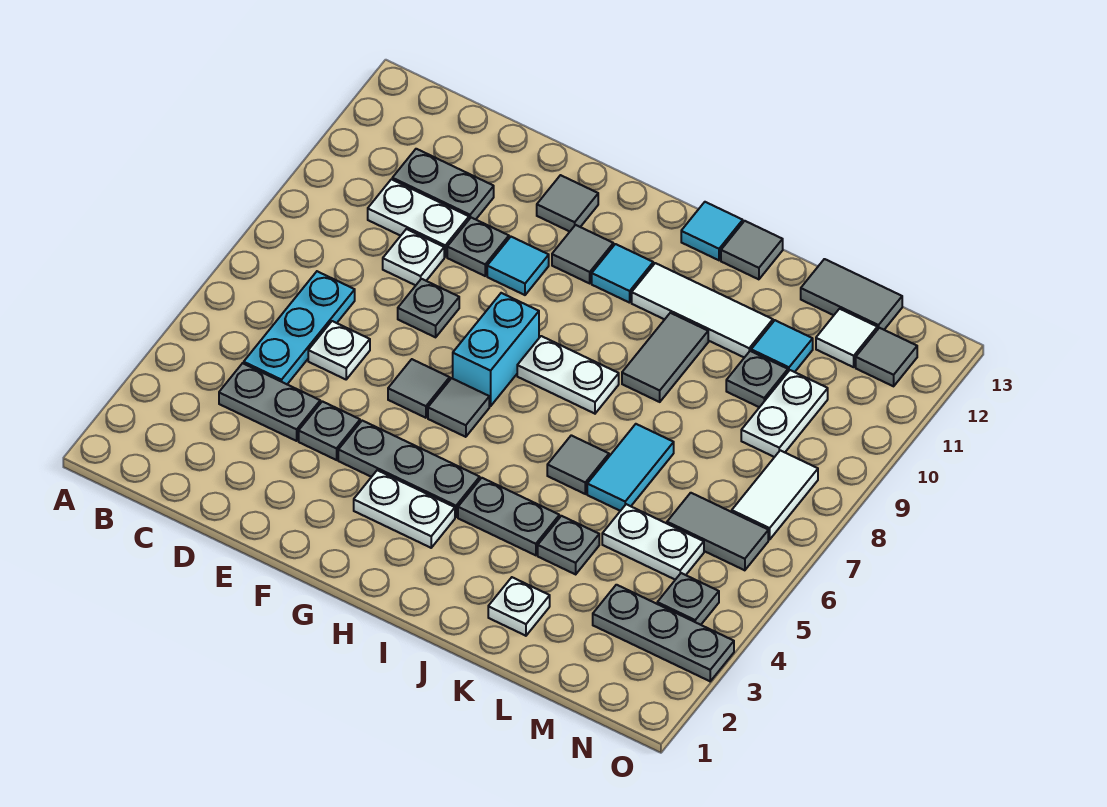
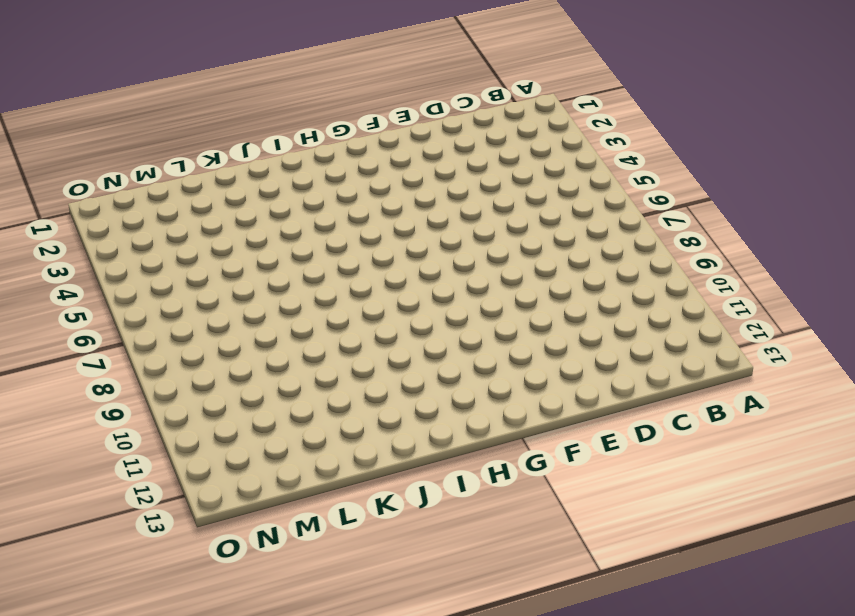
none -> grey plate C4:D4 level 1
none -> cyan plate C5:C7 level 1
none -> white plate C10:D10 level 1
none -> grey plate C11:D11 level 1

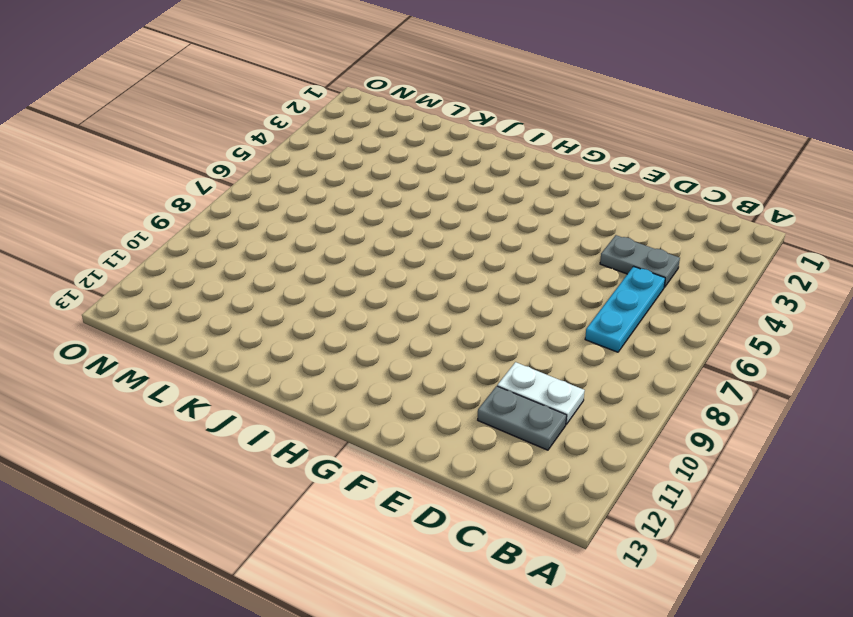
none -> white plate D6 level 1
none -> white plate D9 level 1
none -> grey plate E4 level 1
none -> grey plate E8 level 1

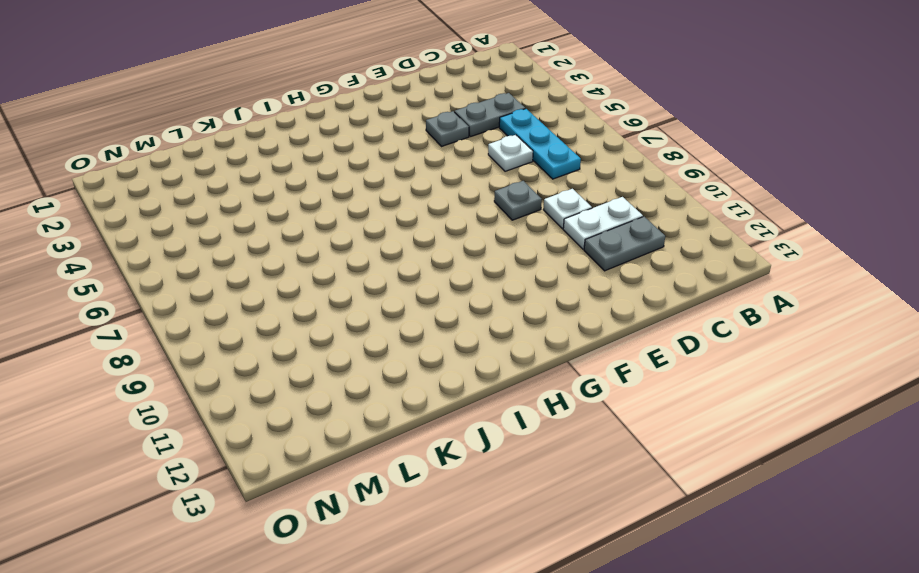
none -> grey plate E10 level 1
none -> grey plate F4:H4 level 1
none -> grey tile F6 level 1
none -> cyan tile F10 level 1

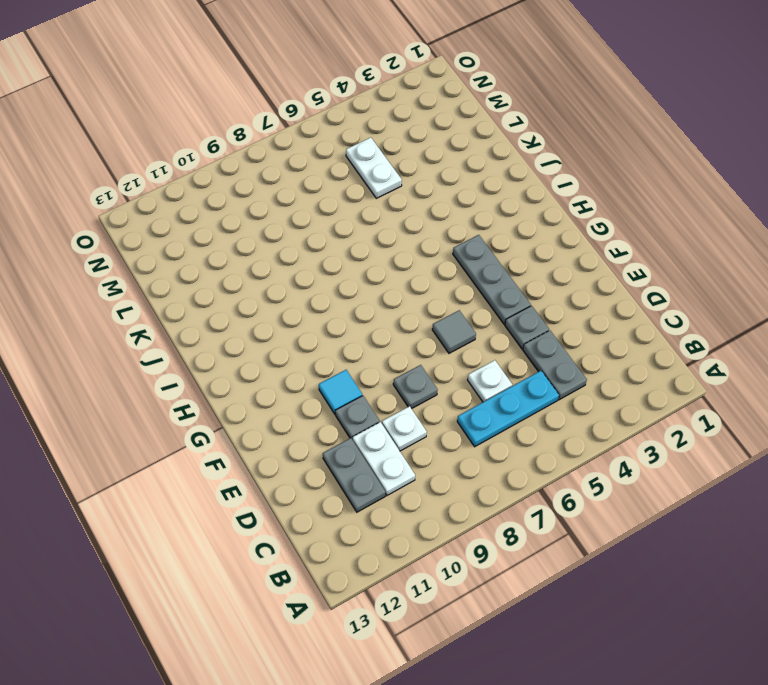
none -> grey tile F12 level 1
none -> white plate G3:H3 level 1
none -> grey tile G6 level 1
none -> cyan brick G7:G8 level 1

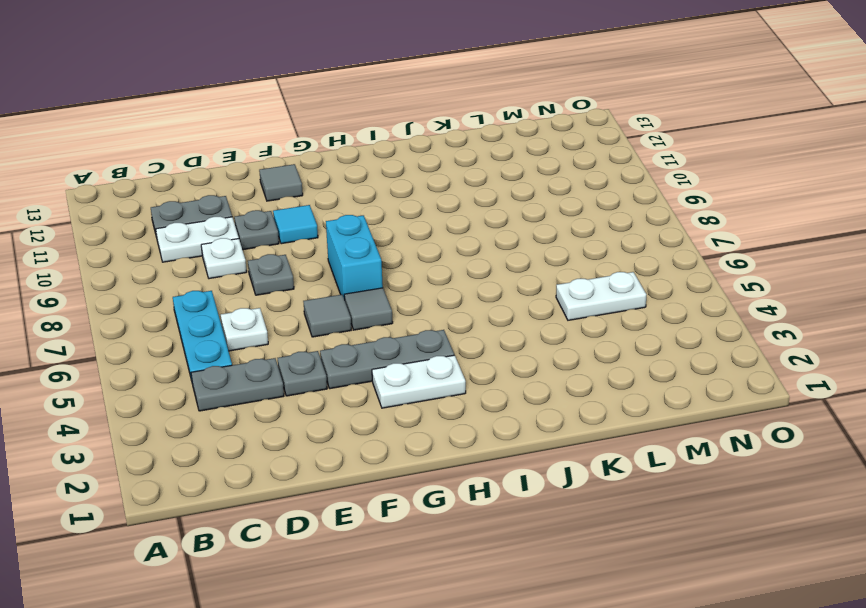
none -> grey tile G11 level 1
none -> white plate H8:I8 level 1
none -> cyan tile H11 level 1
none -> grey plate I4:J4 level 1

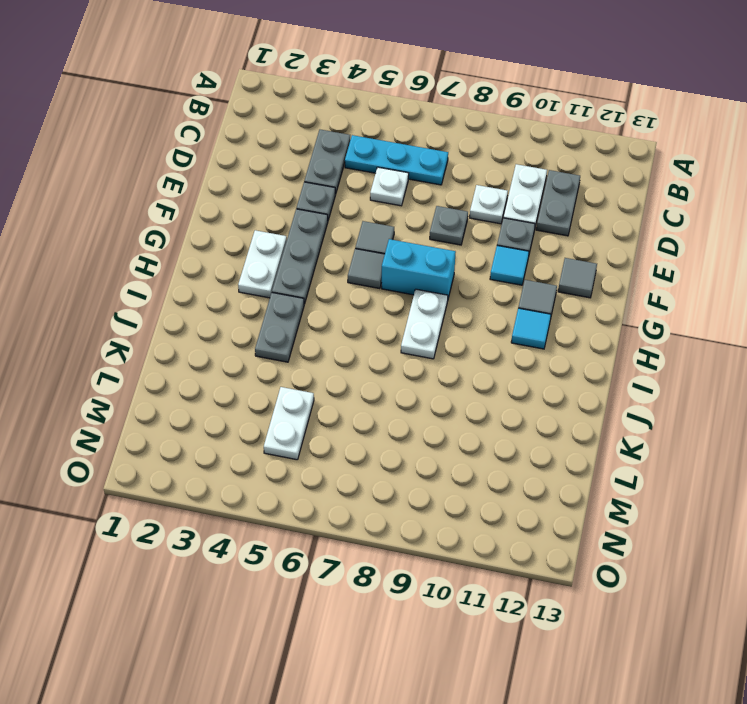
none -> white tile I11:K11 level 1
none -> cyan tile I13 level 1
none -> grey tile J6 level 1
none -> grey tile J9:J10 level 1

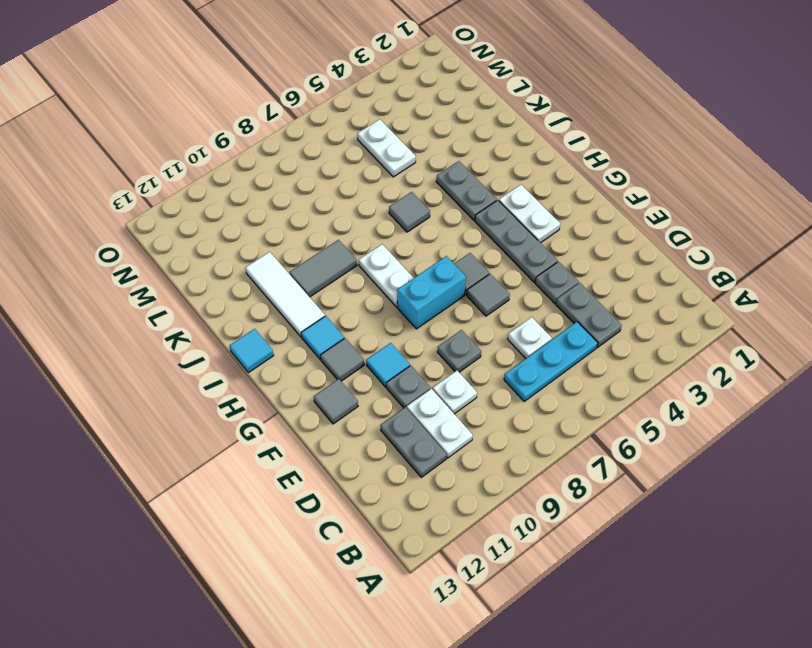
none -> grey tile J13 level 1
none -> white plate K2 level 1
none -> grey plate K4 level 1
none -> cyan tile K6:K7 level 1

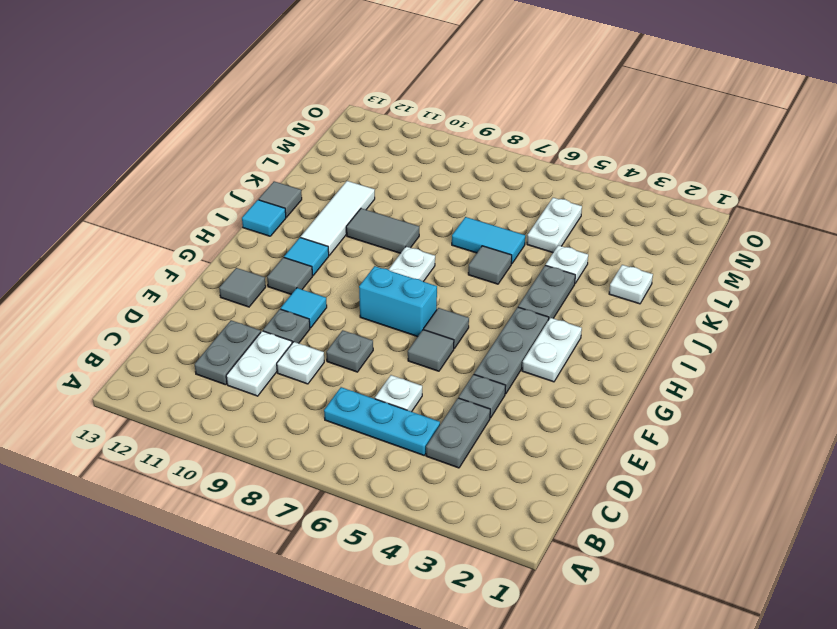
white plate K4 level 1 -> grey plate K4 level 1
none -> grey plate L10 level 1
none -> cyan tile L11 level 1
none -> grey tile L13:M13 level 1
none -> grey plate M3:O3 level 1

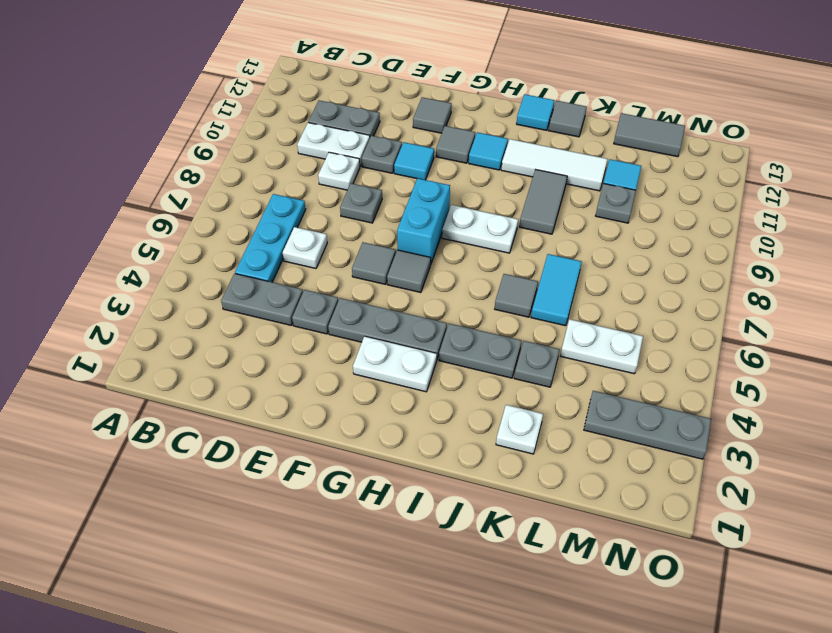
none -> grey tile M6:N6 level 1
none -> white plate M9:M10 level 1
none -> white tile M12 level 1
none -> grey plate N4 level 1

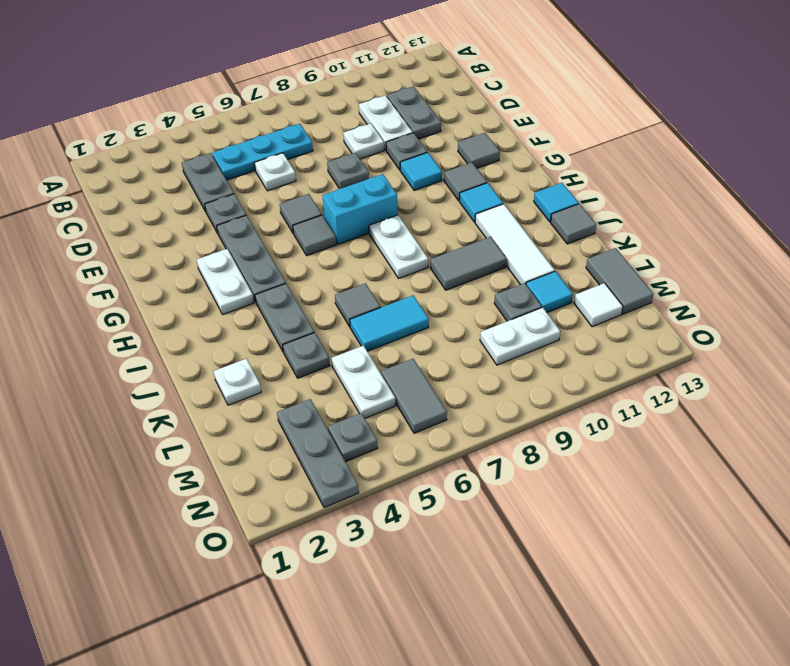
none -> white tile N7:N8 level 1
none -> grey tile N12 level 1

